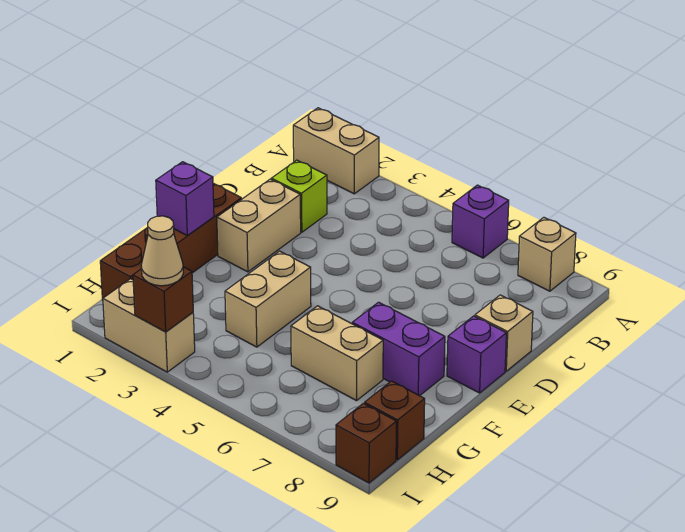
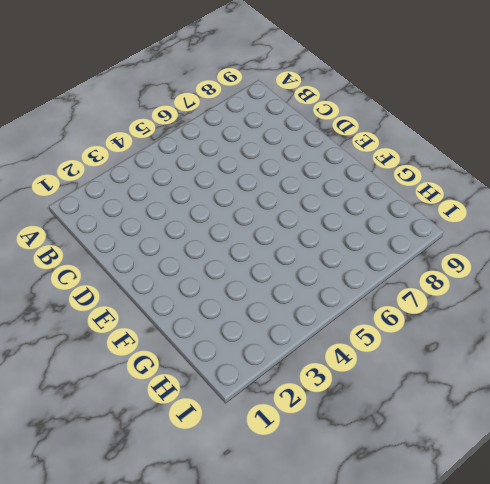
none -> tan brick A1:A2 level 1
none -> purple brick A6 level 1
none -> tan brick A8 level 1

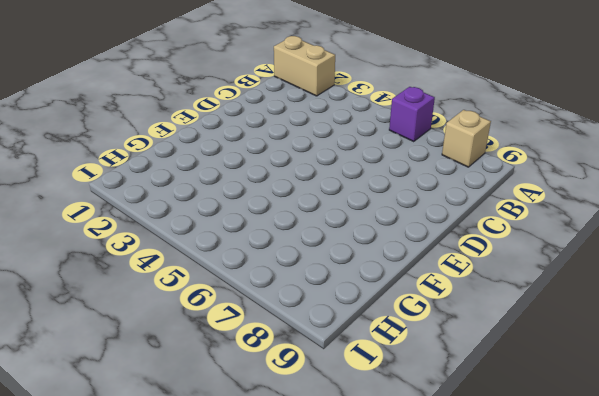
none -> lime brick C2 level 1
none -> tan brick D2:E2 level 1
none -> tan brick D9 level 1

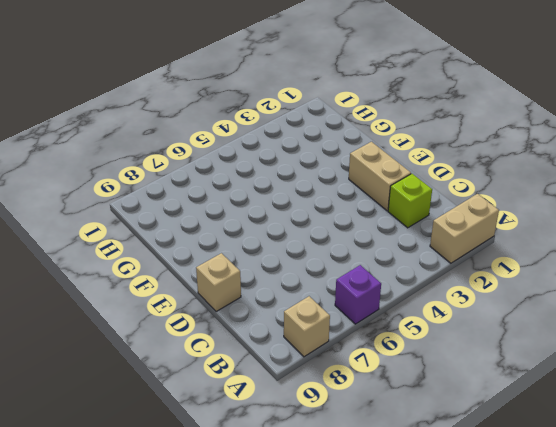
none -> brown brick E1:H1 level 1
none -> purple brick E9 level 1
none -> tan brick F4:G4 level 1

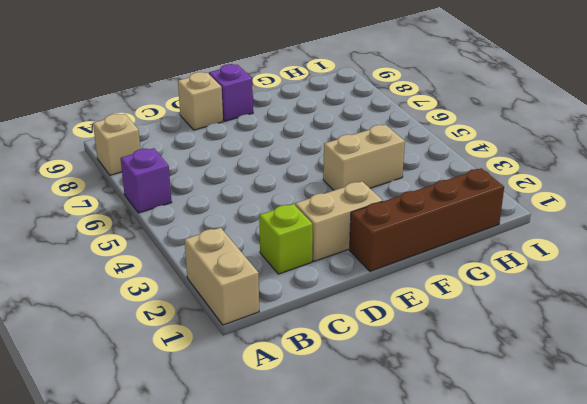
none -> purple brick F7:F8 level 1
none -> tan brick G6:G7 level 1
none -> brown brick H9 level 1

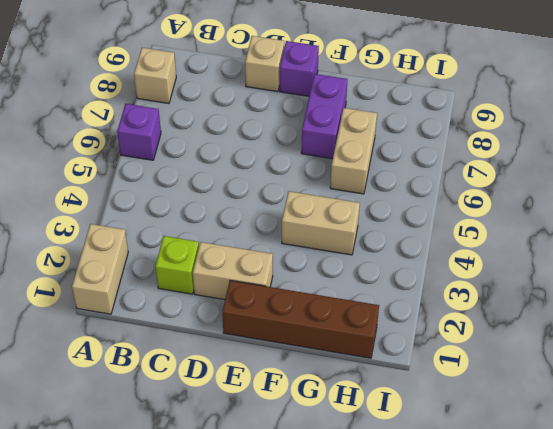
none -> brown brick H9 level 1
none -> tan brick I2:I3 level 1
none -> brown brick I9 level 1

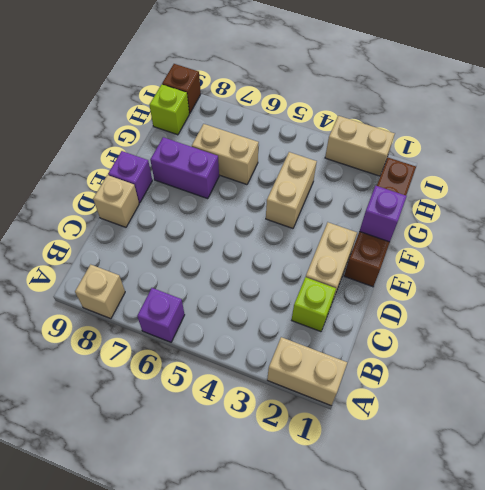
lime brick H9 level 1 -> brown brick H9 level 1
none -> brown brick I3 level 2
none -> tan cone I3 level 3

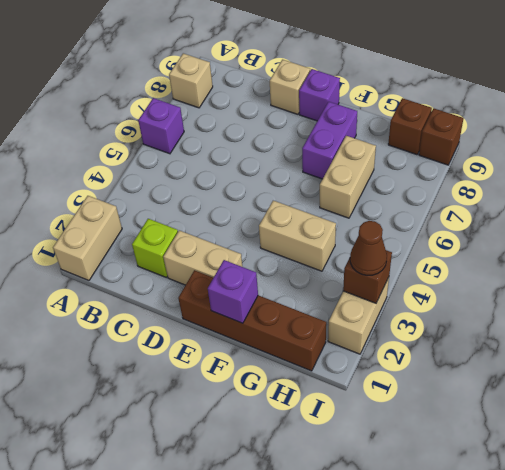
brown cone I3 level 3 -> tan cone I3 level 3

